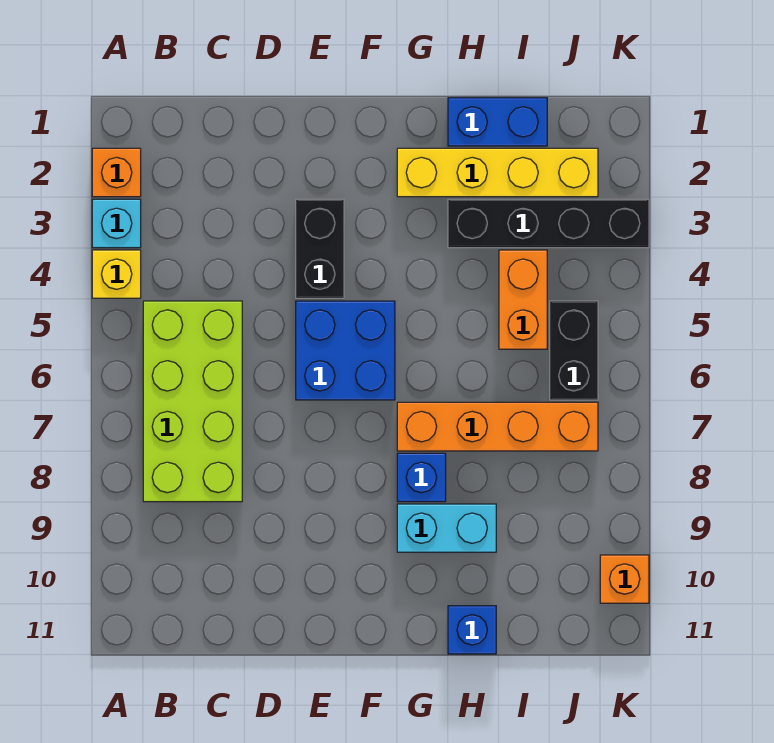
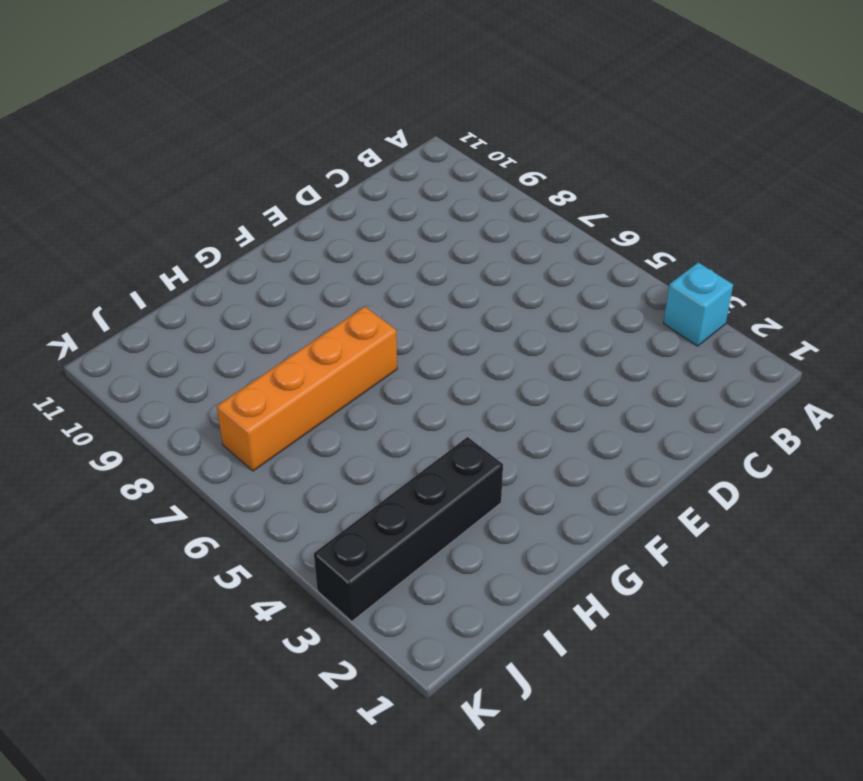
none -> orange brick A2 level 1
none -> yellow brick A4 level 1
none -> lime brick B5:C8 level 1

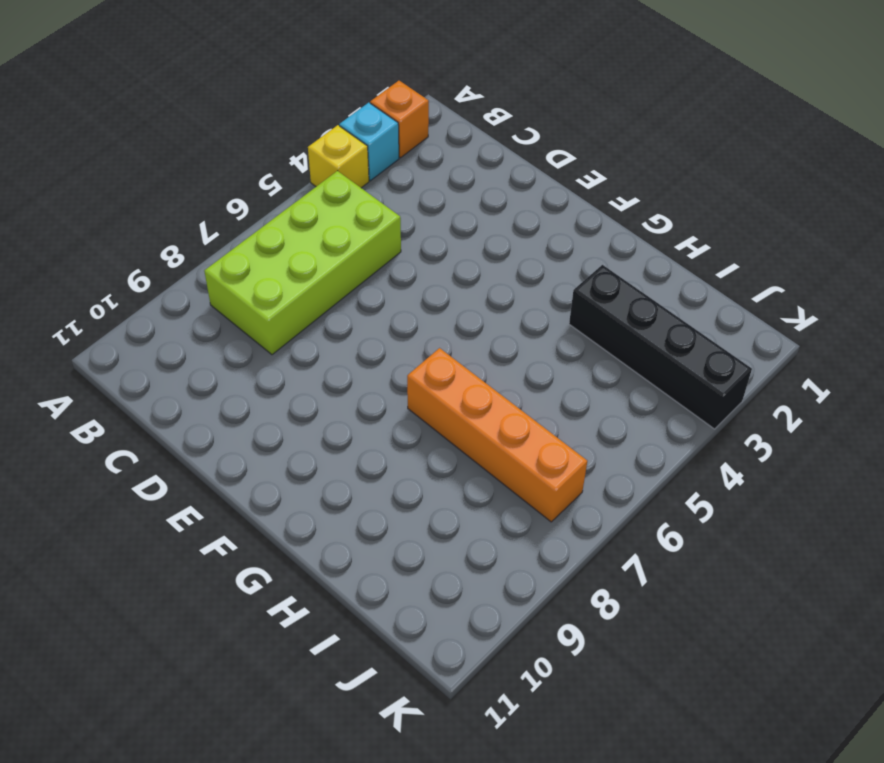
none -> black brick E3:E4 level 1
none -> blue brick E5:F6 level 1
none -> yellow brick G2:J2 level 1

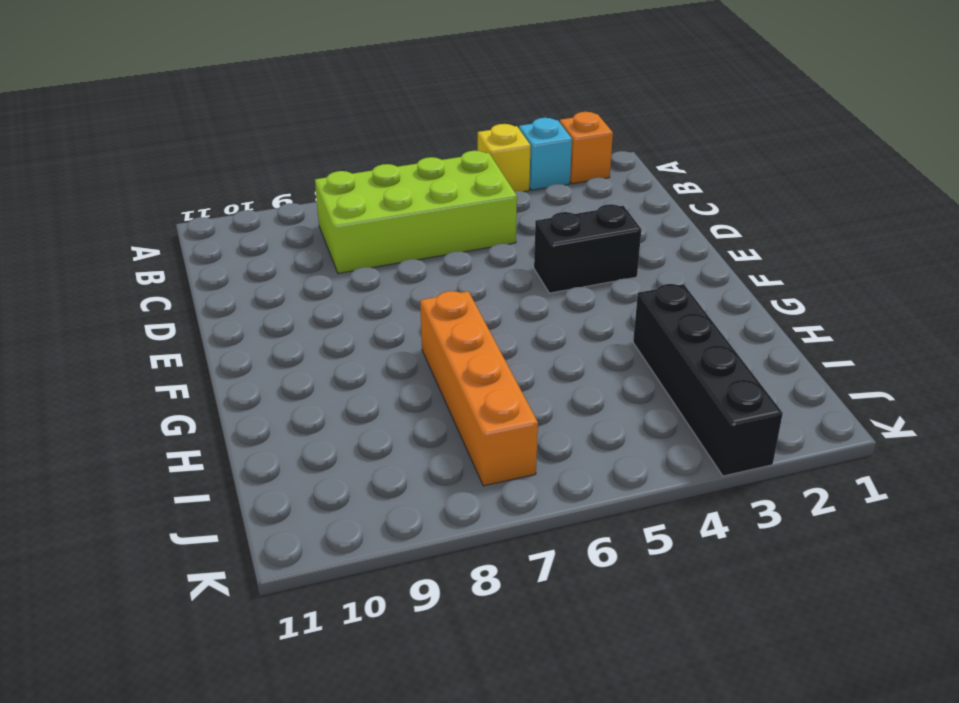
none -> blue brick E5:F6 level 1
none -> yellow brick G2:J2 level 1
none -> blue brick G8 level 1

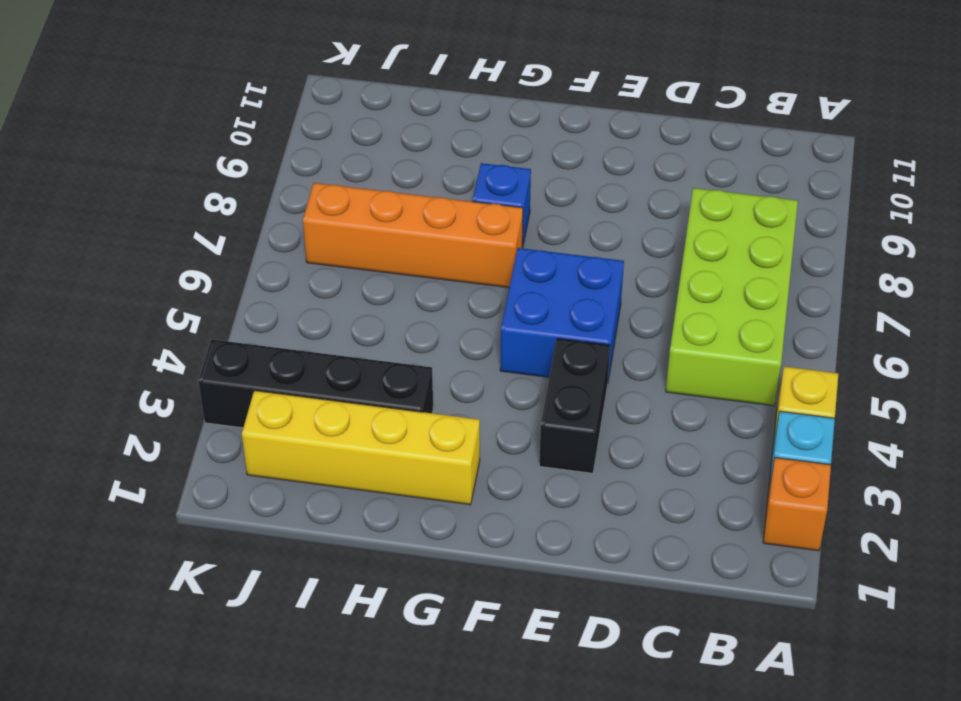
none -> cyan brick G9:H9 level 1
none -> blue brick H1:I1 level 1
none -> blue brick H11 level 1

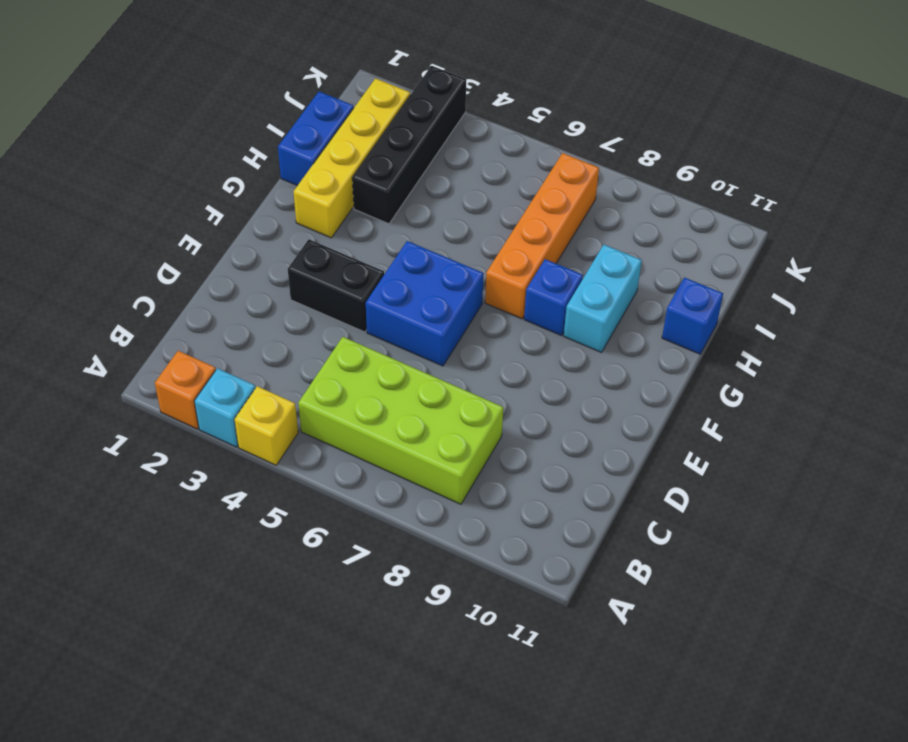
none -> orange brick I4:I5 level 1
none -> black brick J5:J6 level 1
none -> orange brick K10 level 1

